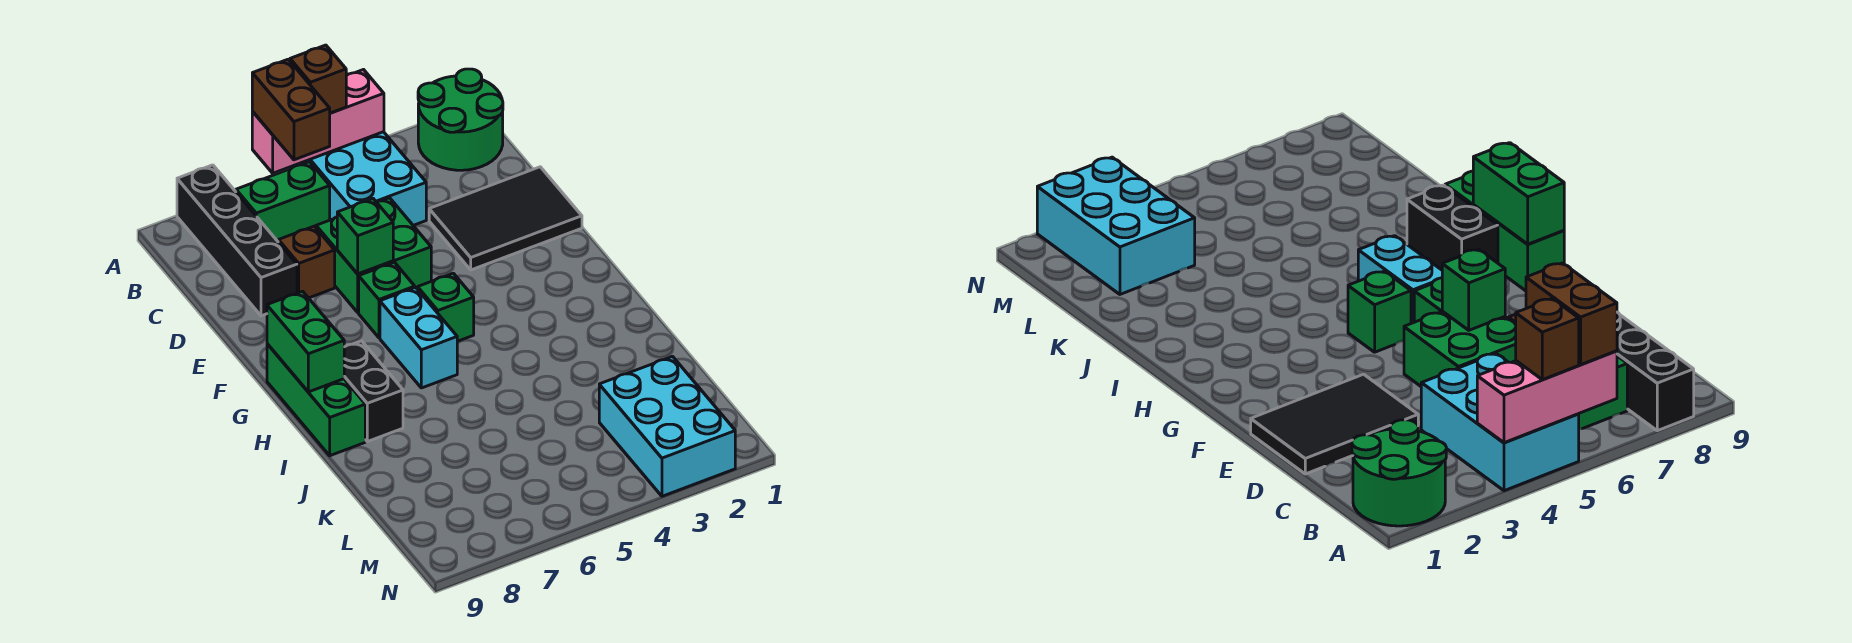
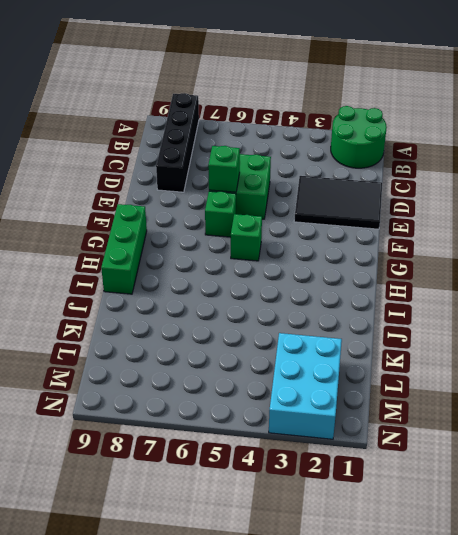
none -> cyan brick A4:C5 level 1
none -> green brick B6:B7 level 1
none -> brown brick D7 level 1

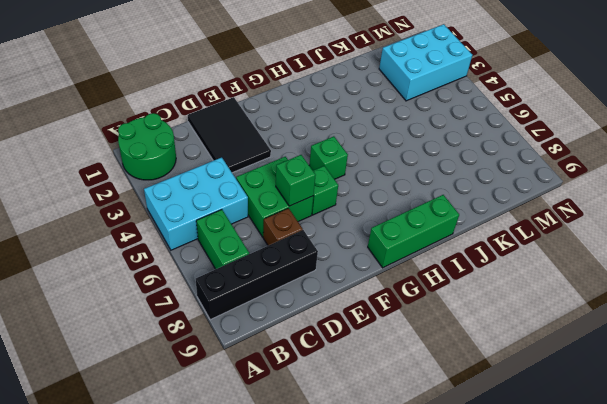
none -> cyan brick G6:H6 level 1
none -> black brick H8:I8 level 1
none -> pink brick A4:A6 level 2

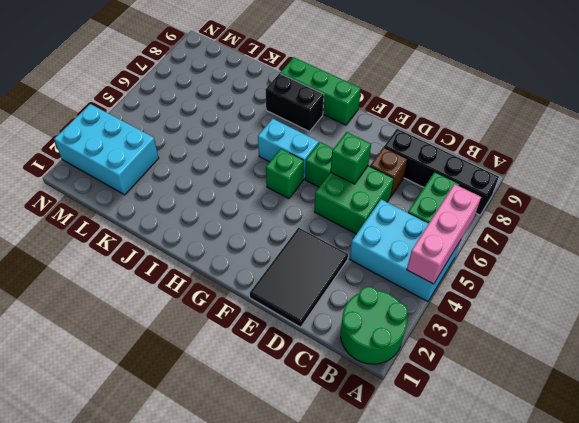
none -> green brick G9:H9 level 2
none -> brown brick A5 level 3
none -> brown brick A6:B6 level 3

